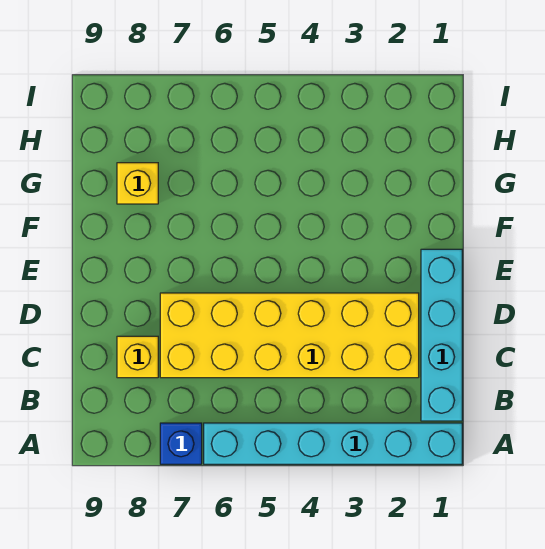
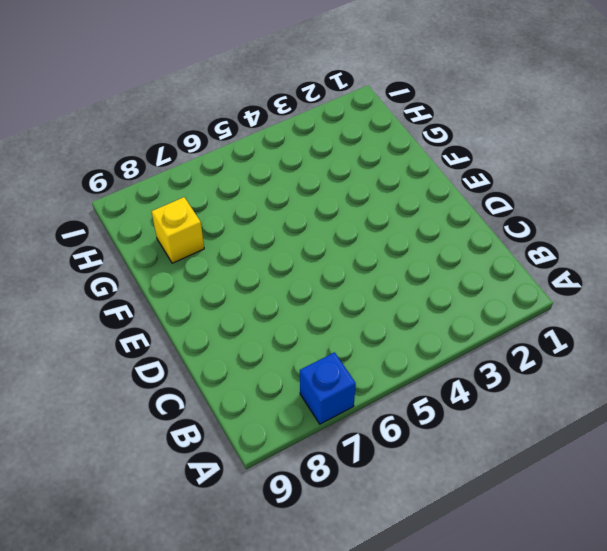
none -> cyan brick A1:A6 level 1
none -> cyan brick B1:E1 level 1

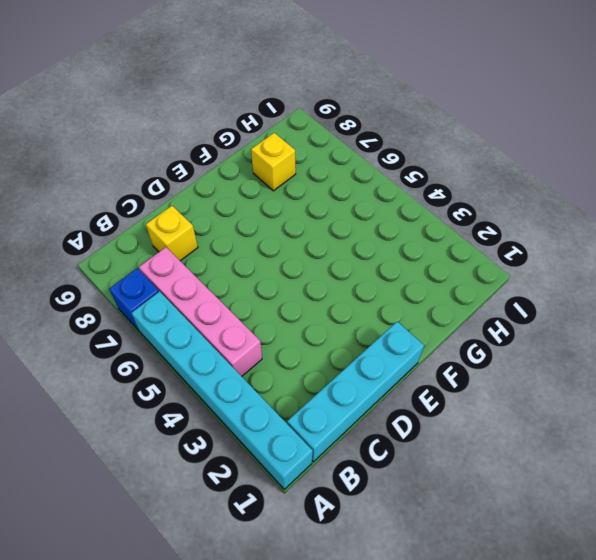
pink brick B4:B7 level 1 -> none
none -> yellow brick C2:D7 level 1

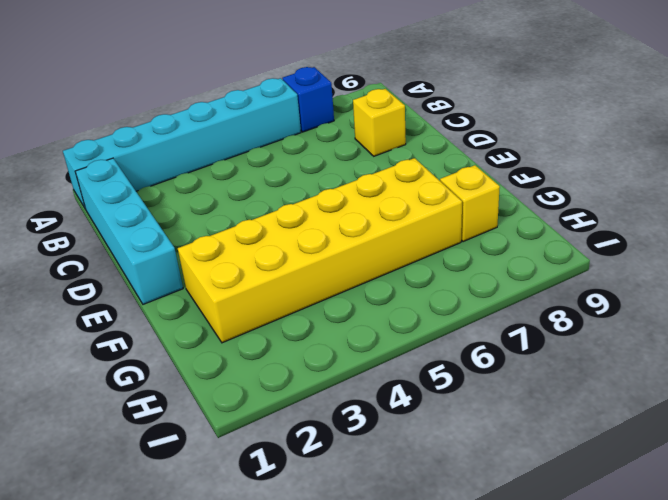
yellow brick F2:G7 level 1 -> yellow brick C2:D7 level 1

